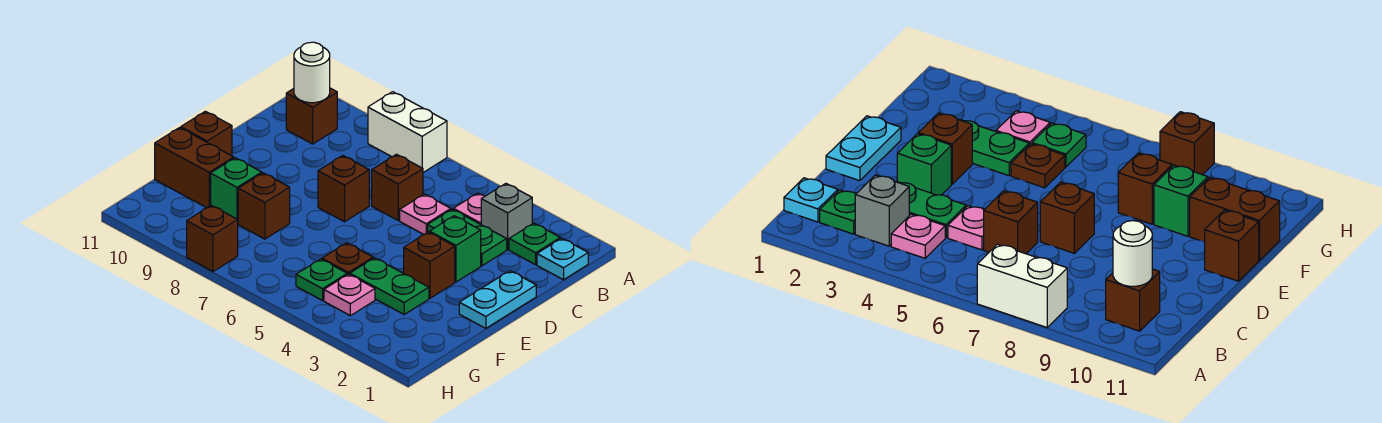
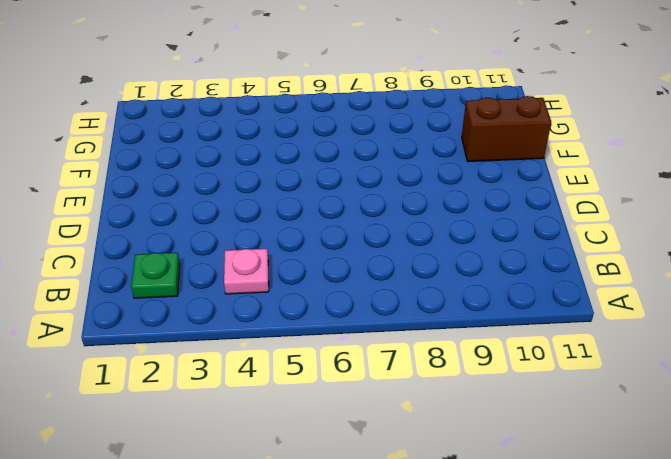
none -> white brick A7:A8 level 1
none -> cyan plate B1 level 1
none -> grey brick B3 level 1

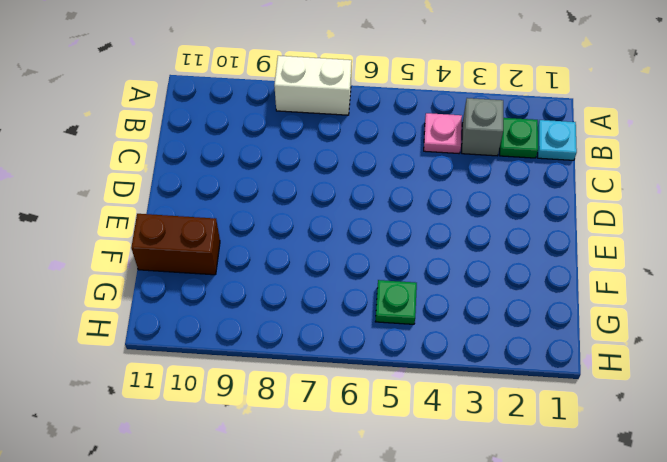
none -> brown brick B10 level 1
none -> green plate C3:C4 level 1
none -> pink plate C5 level 1

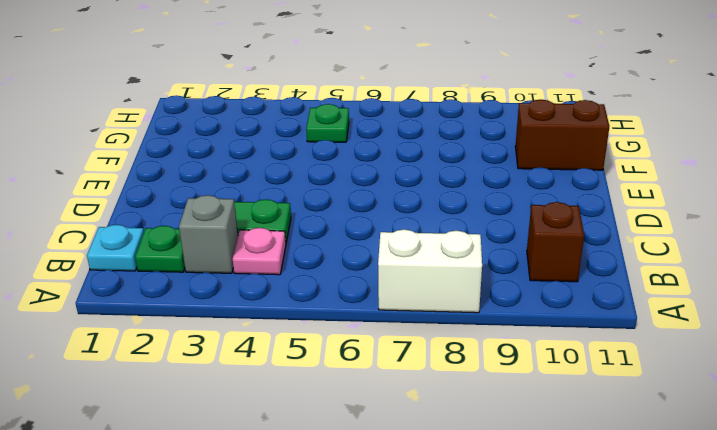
none -> pink plate C5 level 1
none -> brown brick C6 level 1
none -> cyan plate D1:E1 level 1

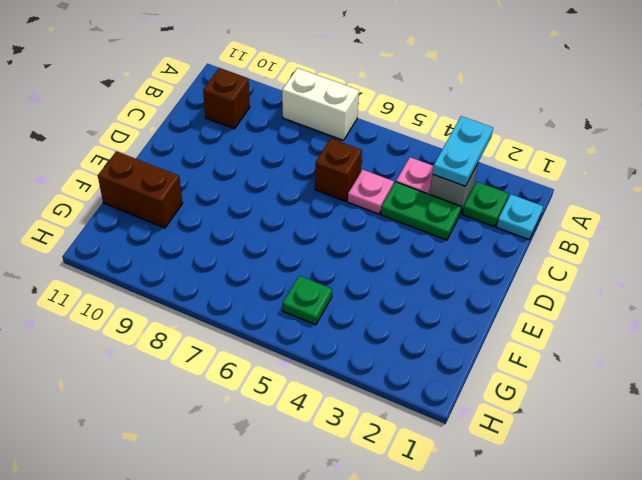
cyan plate A3:B3 level 2 -> cyan plate D1:E1 level 1
none -> green brick D3 level 1
none -> brown brick D7 level 1
none -> brown brick E3 level 1

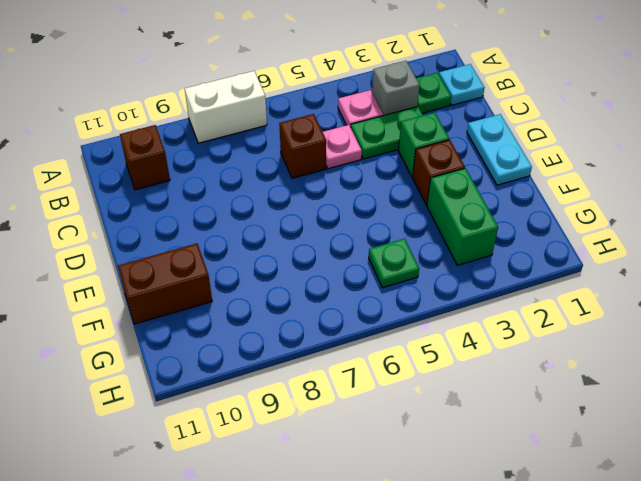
green brick F3:G3 level 1 -> green plate F3:F4 level 1
none -> brown brick D7 level 1
none -> brown brick E11 level 1
none -> brown plate F5 level 1

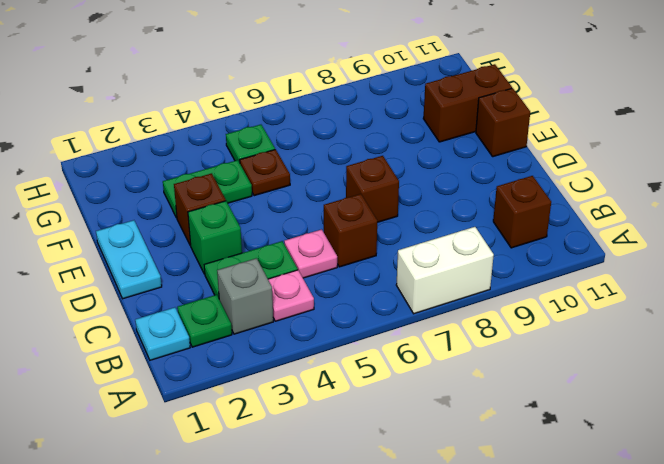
none -> brown brick F8 level 1
none -> green brick F9 level 1
none -> pink plate G4 level 1

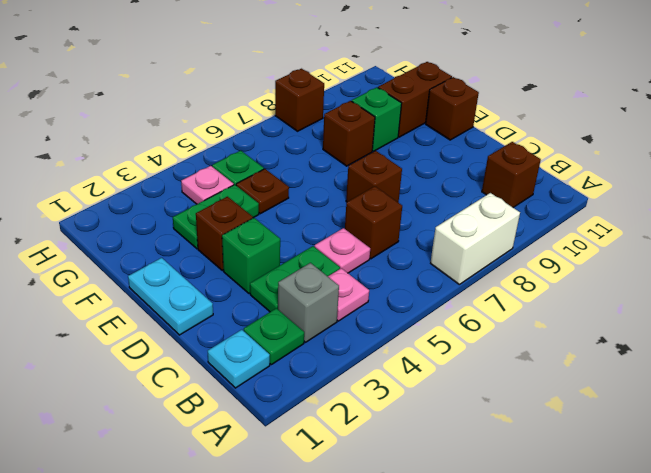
none -> white round brick B10 level 2

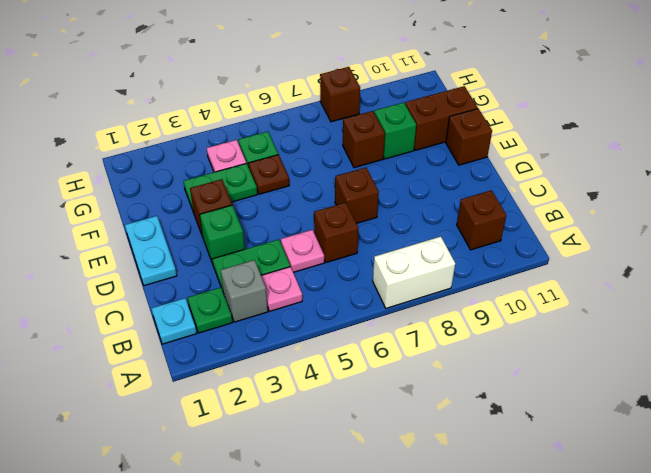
none -> white round brick B10 level 2

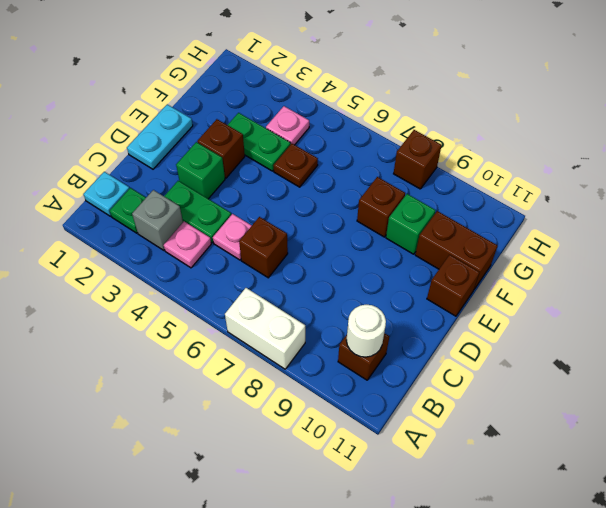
none -> brown brick D7 level 1
none -> green plate G5 level 1

